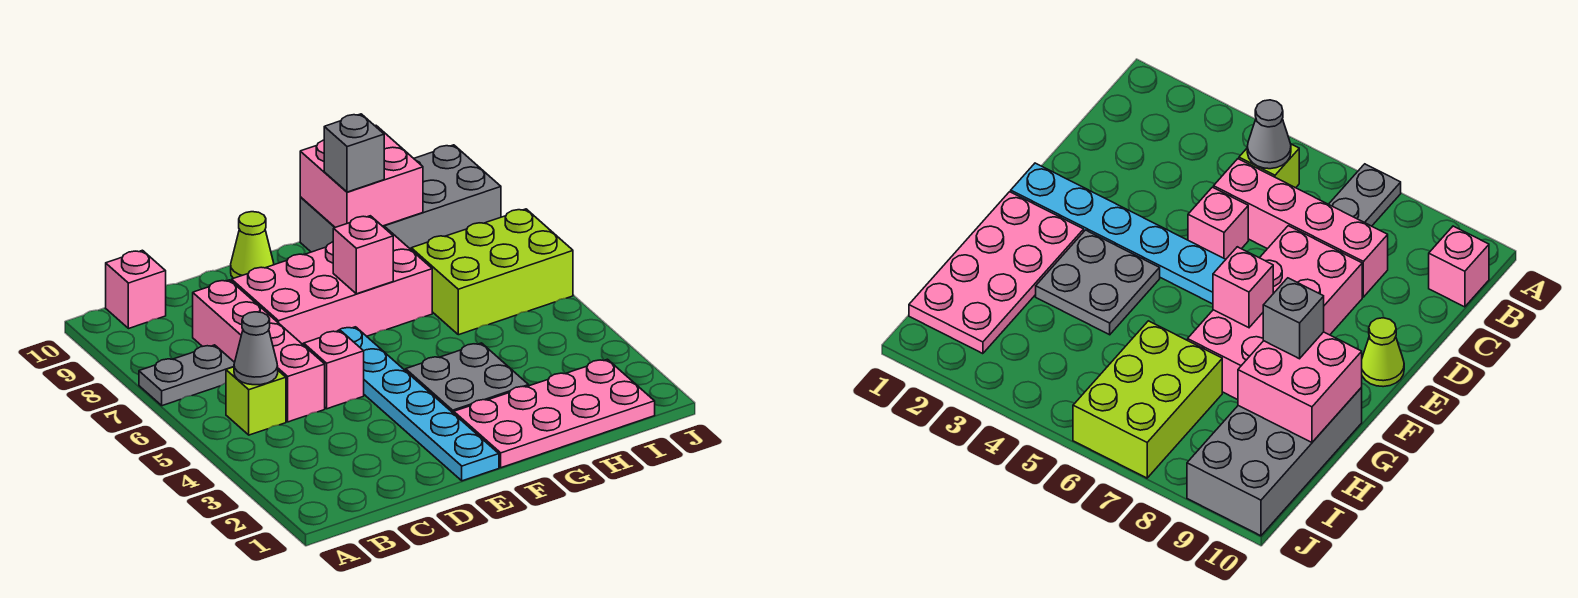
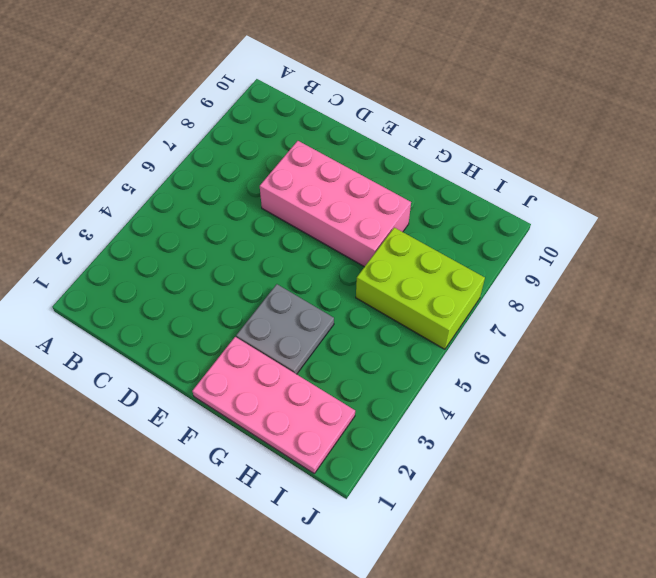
none -> grey plate A7:B7 level 1
none -> lime brick B5 level 1
none -> pink brick B10 level 1

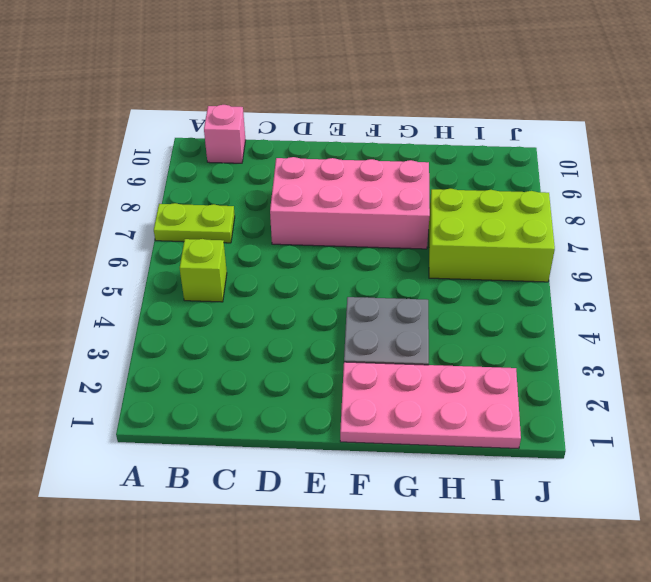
lime plate A7:B7 level 1 -> grey plate A7:B7 level 1
none -> pink brick C5:C8 level 1
none -> pink brick D5 level 1
none -> cyan plate E1:E6 level 1

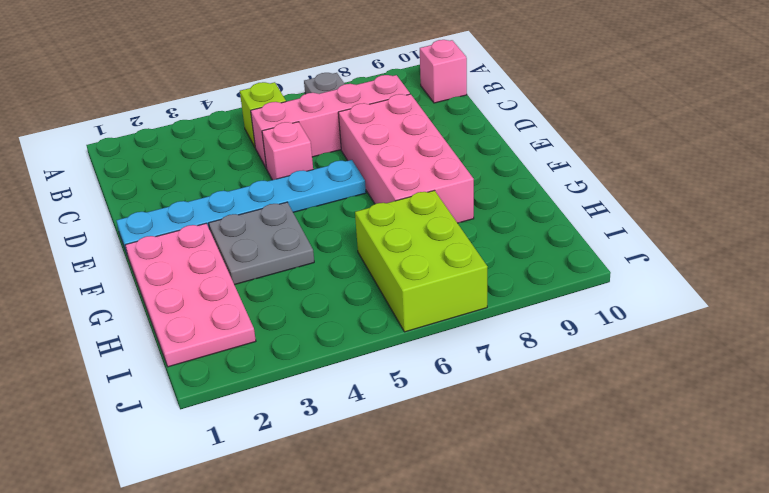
none -> lime cone E10 level 1
none -> grey brick G9:J10 level 1
none -> grey cone B5 level 2

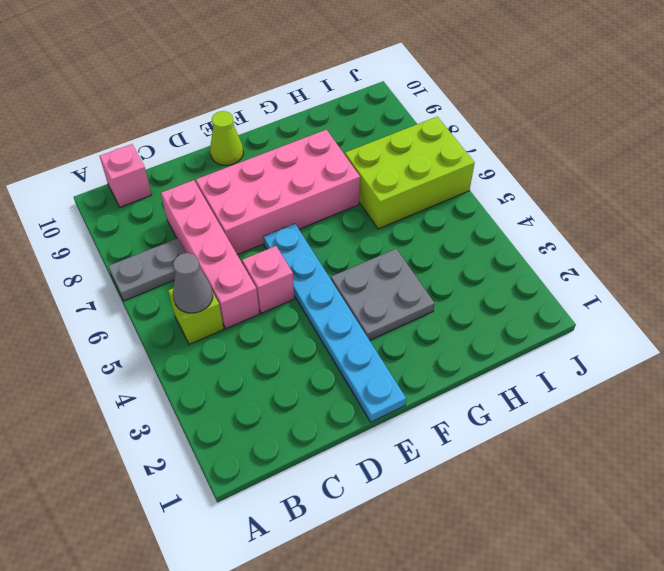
none -> pink plate F1:I2 level 1
none -> grey brick G9:J10 level 1
none -> pink brick F7 level 2

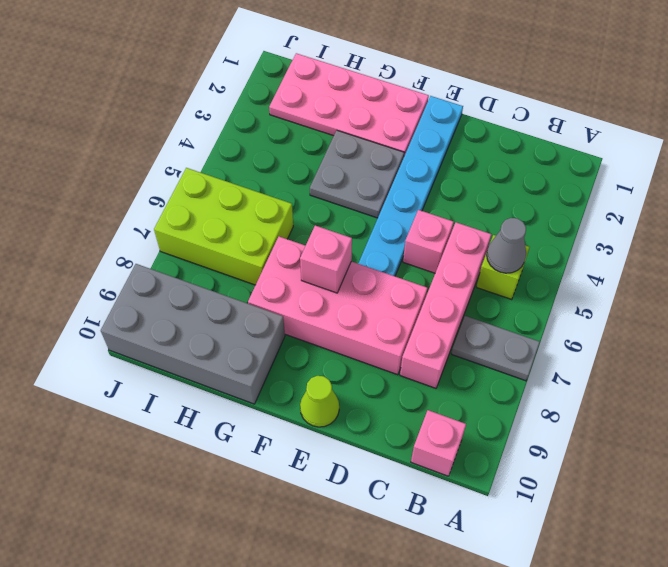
none -> pink brick G9:H10 level 2
none -> grey brick G9 level 3

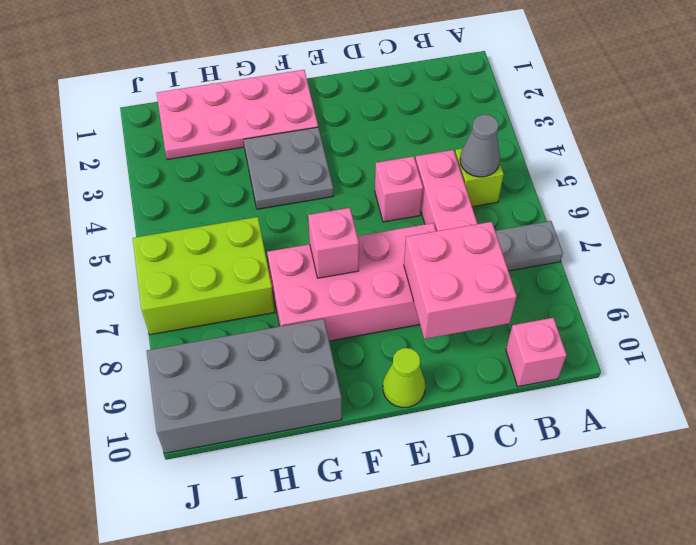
pink brick C8:D9 level 2 -> pink brick G9:H10 level 2
none -> cyan plate E1:E6 level 1
none -> grey brick G9 level 3

